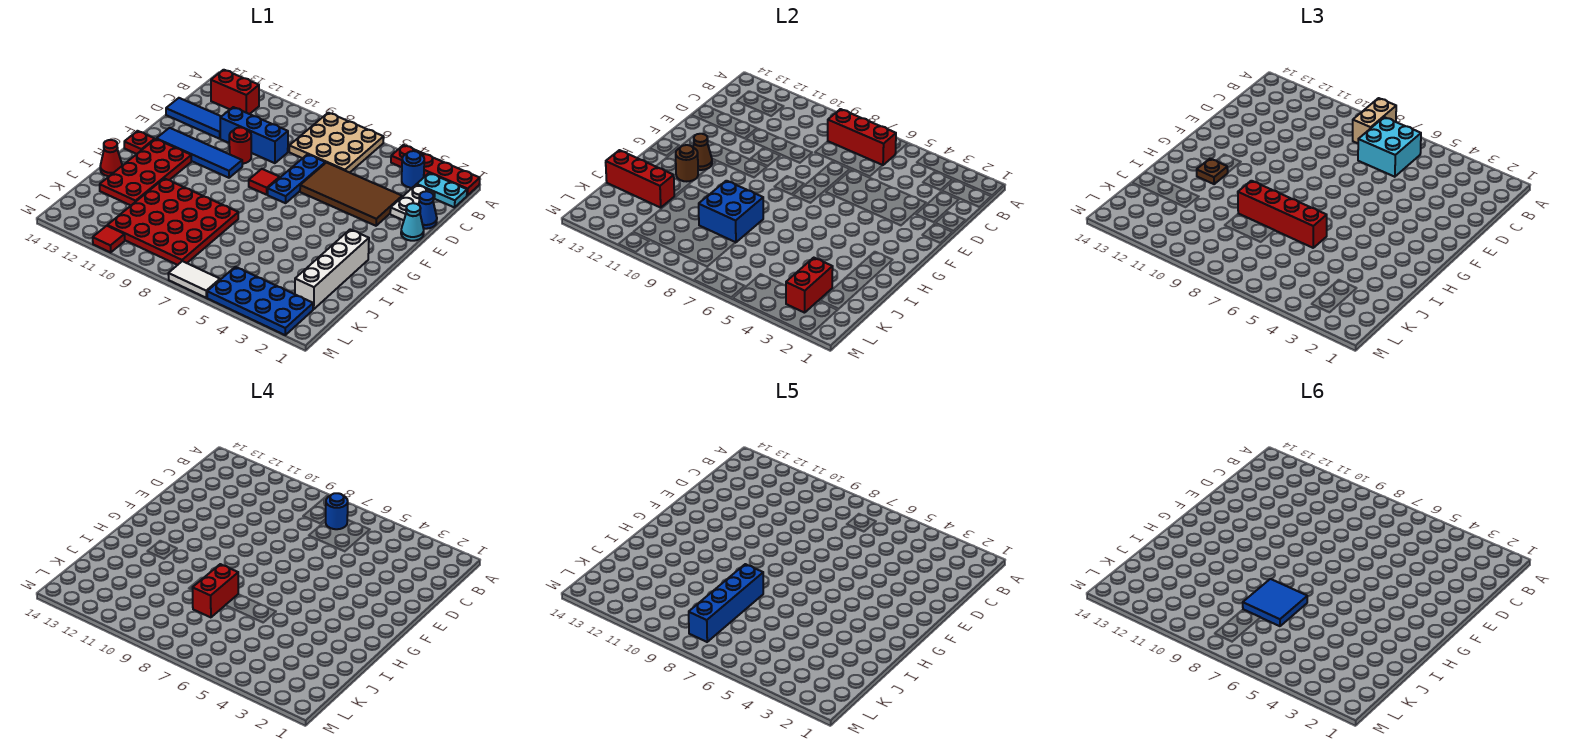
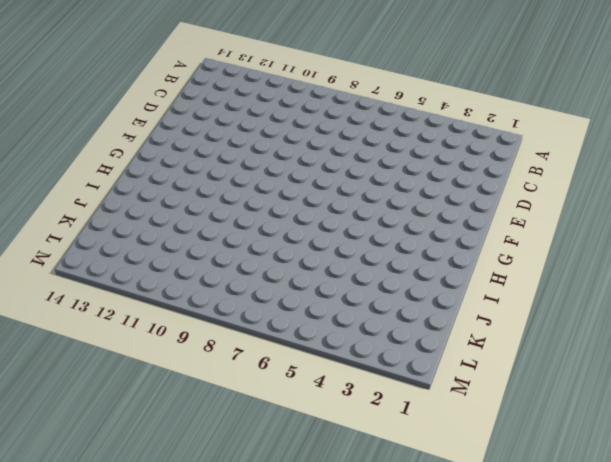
none -> red plate A1:A4 level 1
none -> tan plate A6:C8 level 1
none -> cyan plate B1:B2 level 1
none -> blue round brick B3 level 1

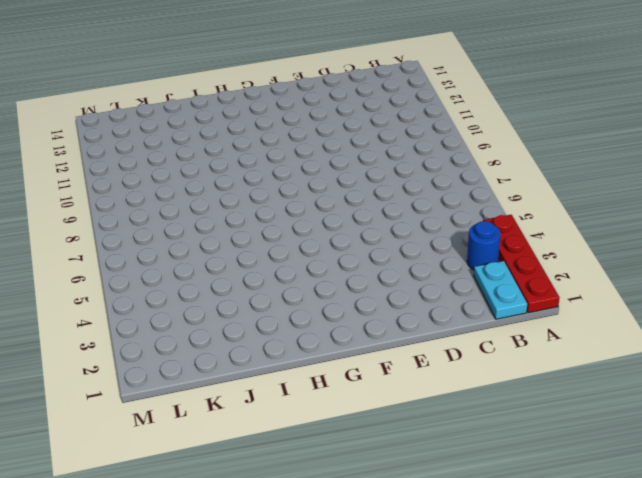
none -> tan plate A6:C8 level 1
none -> red brick B12:B13 level 1
none -> white plate C2:D2 level 1
none -> blue cone D1 level 1

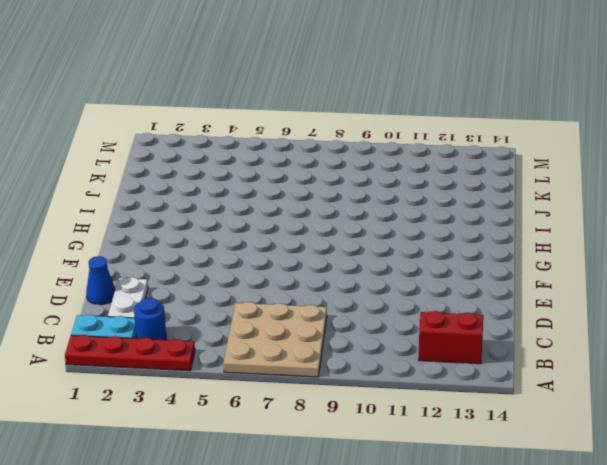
none -> brown tile D3:E6 level 1
none -> blue plate D7:F7 level 1
none -> blue brick D9:D11 level 1
none -> blue tile D12:D14 level 1

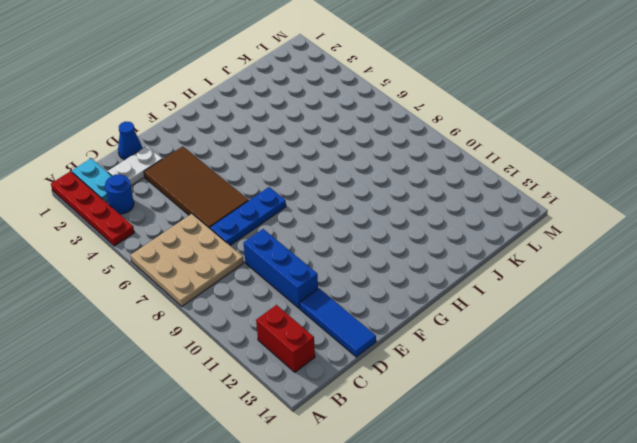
none -> cyan cone E1 level 1
none -> red round brick E10 level 1
none -> red tile F8 level 1
none -> blue tile F10:F13 level 1

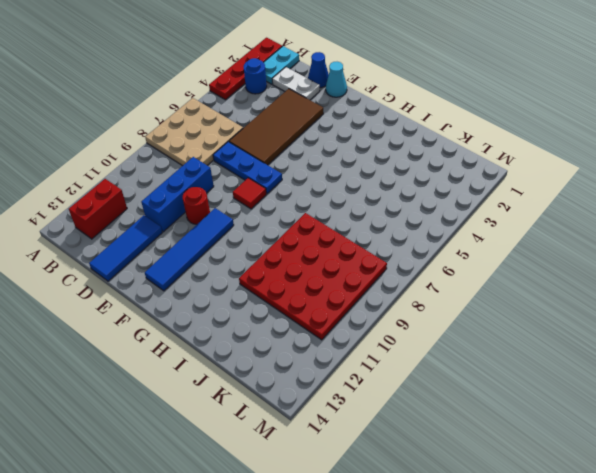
none -> red plate G12:J13 level 1
none -> red plate G14 level 1
none -> white brick H2:K2 level 1
none -> red cone I14 level 1

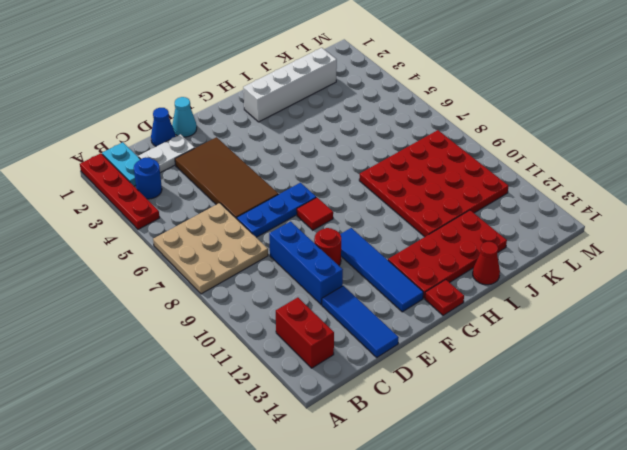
none -> blue plate L2:M5 level 1
none -> white tile M6:M7 level 1
none -> red tile M11 level 1
none -> red brick B6:B8 level 2

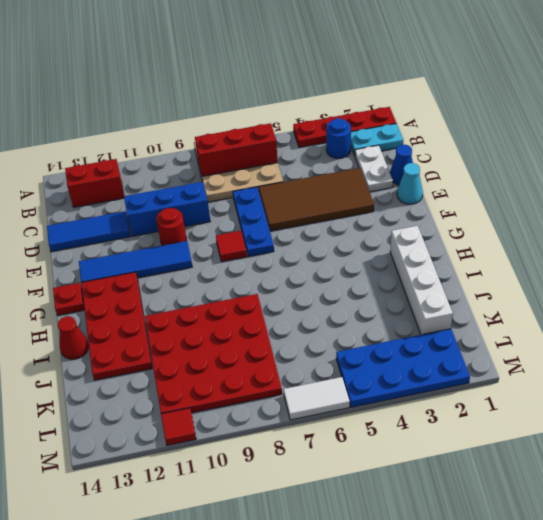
none -> brown cone G12 level 2
none -> brown round brick H12 level 2
none -> blue brick I8:J9 level 2
none -> red brick J12:J14 level 2

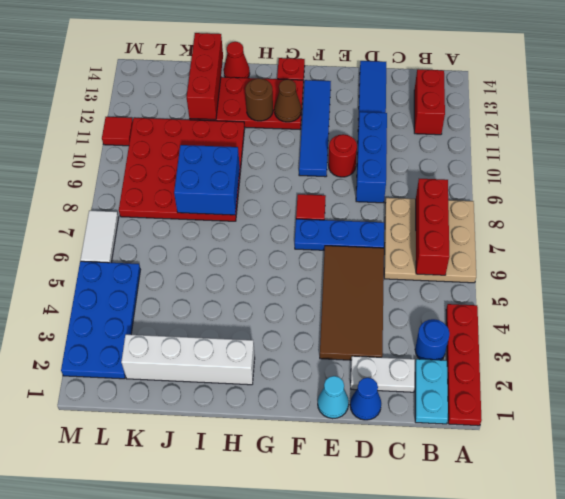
none -> red brick K3:L3 level 2
none -> tan brick A8:B8 level 3
none -> cyan brick B6:C7 level 3
none -> brown plate H12 level 3

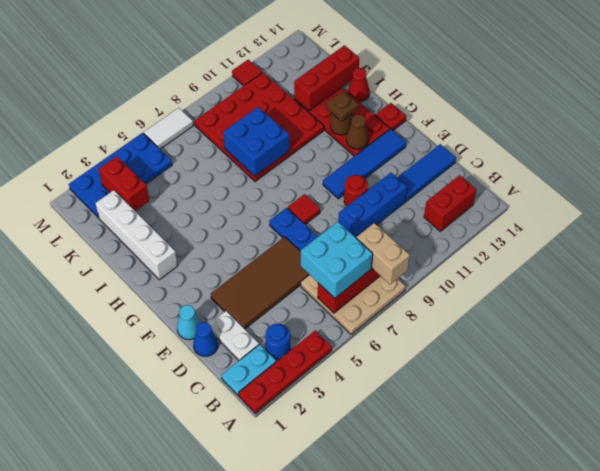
none -> red brick I6:I9 level 3
none -> blue round brick B7 level 4
none -> red brick I8:J8 level 4
none -> blue brick I8:L8 level 5

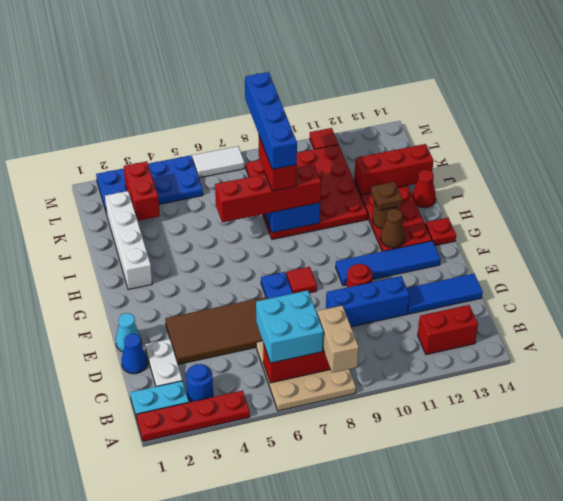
none -> blue round brick B7 level 4
none -> blue tile I7:J8 level 6

